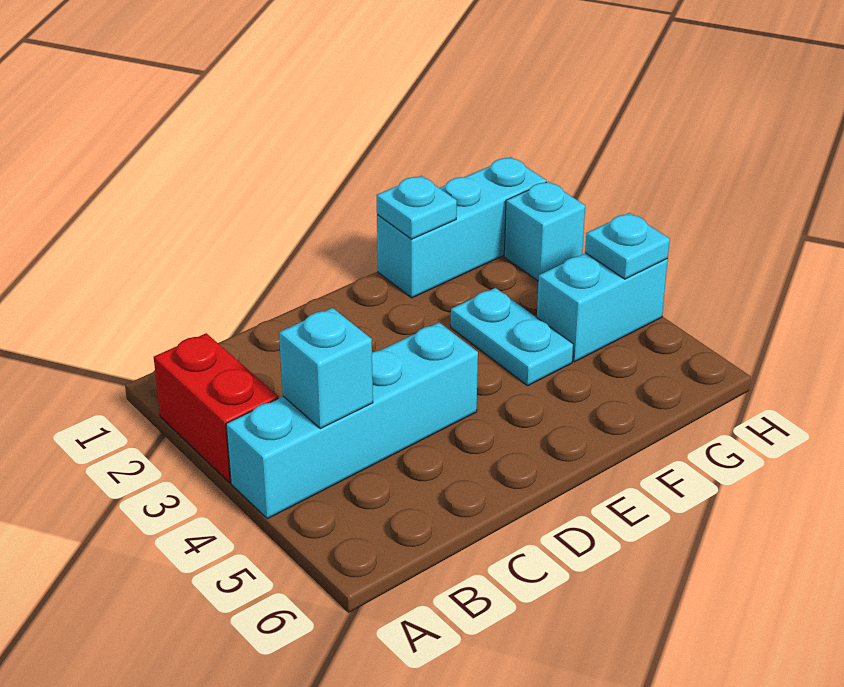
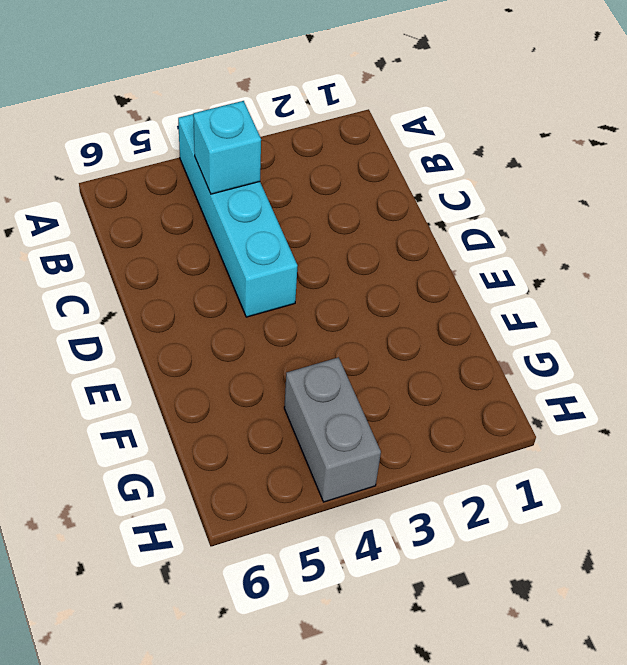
grey brick G4:H4 level 1 -> cyan brick G4:H4 level 1
none -> red brick A2:A3 level 1
none -> cyan brick F1:H1 level 1

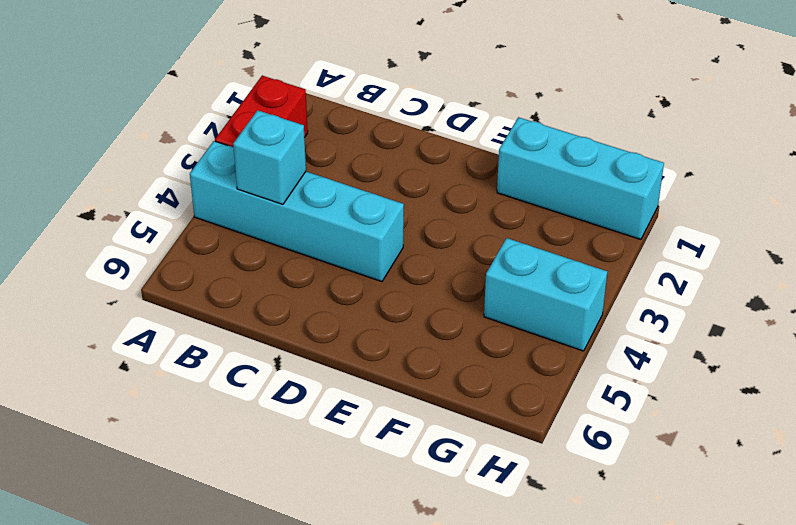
none -> cyan plate F3:F4 level 1
none -> cyan brick H2 level 1

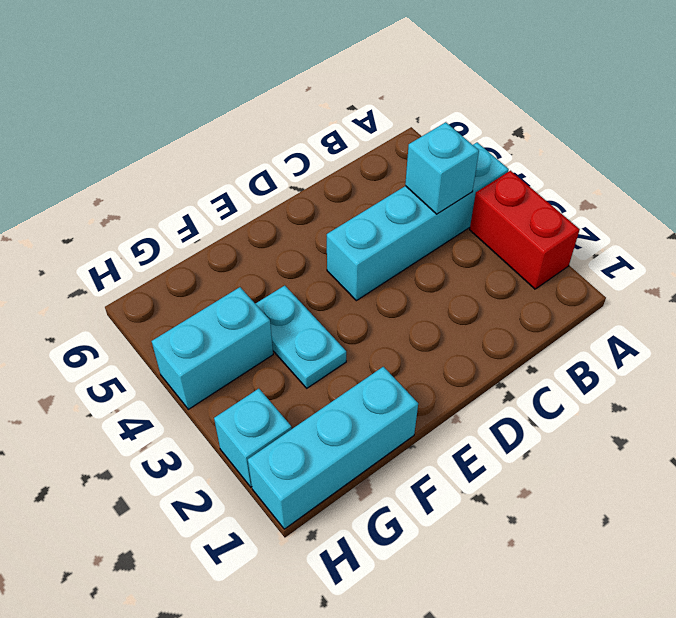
none -> cyan plate F1 level 2
none -> cyan plate H4 level 2

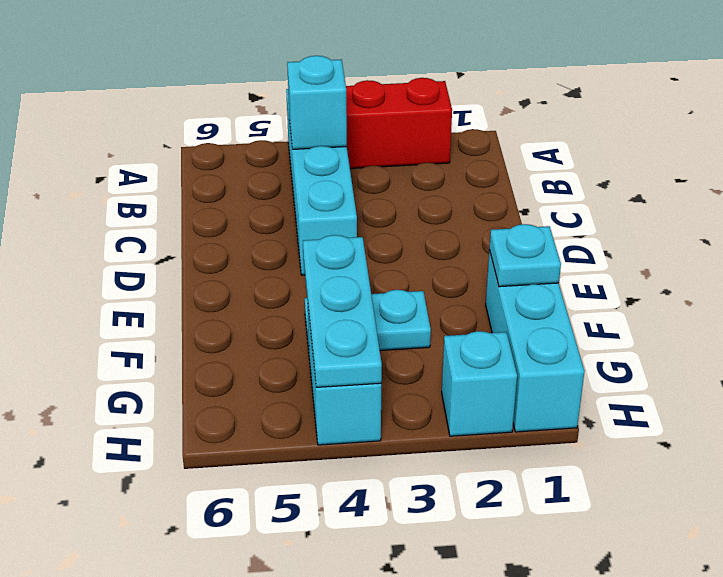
cyan plate F4:H4 level 2 -> cyan plate H4 level 2

